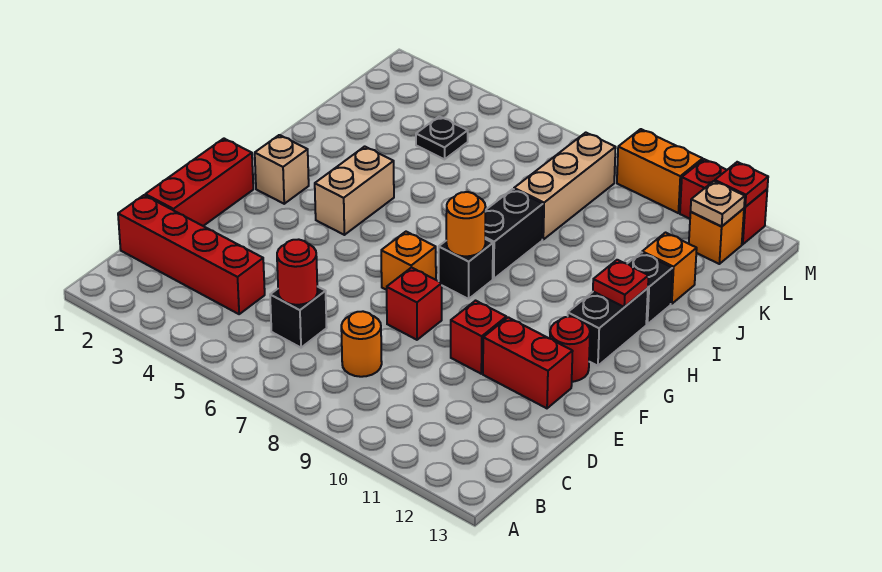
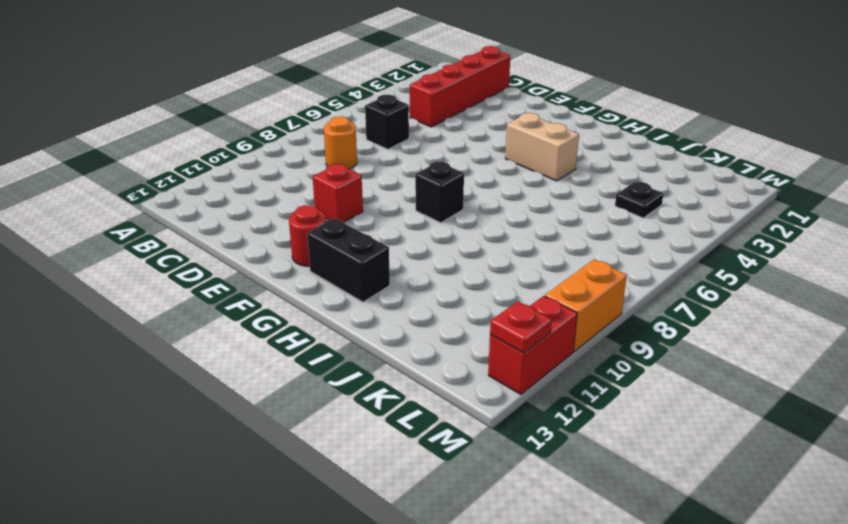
none -> red brick D1:F1 level 1
none -> red brick E8 level 1
none -> red brick E11:E12 level 1

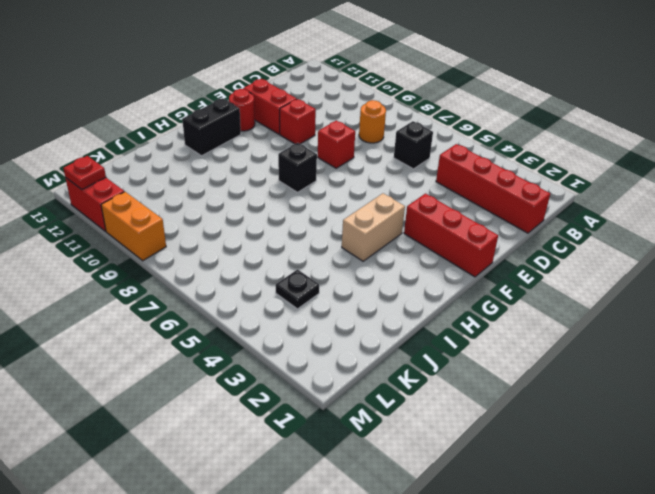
red brick F1:F3 level 1 -> red brick D1:F1 level 1
none -> orange brick F7 level 1
none -> tan brick G2 level 1
none -> black brick H8:I8 level 1

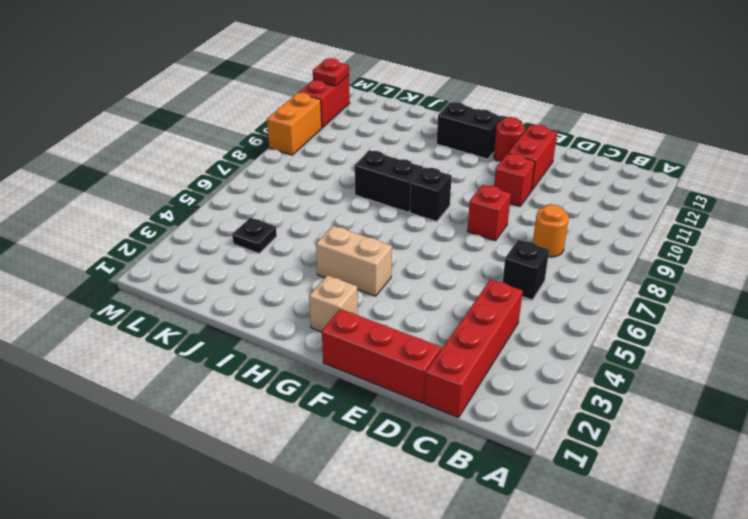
none -> orange brick F7 level 1
none -> black brick I12 level 1
none -> tan brick J8:L8 level 1

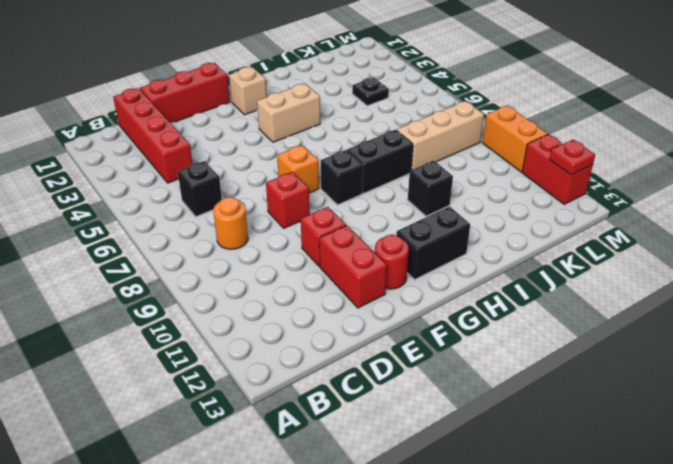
black brick I10 level 1 -> black brick I12 level 1
none -> orange brick J12 level 1
none -> orange brick L12 level 1
none -> red round brick C6 level 2

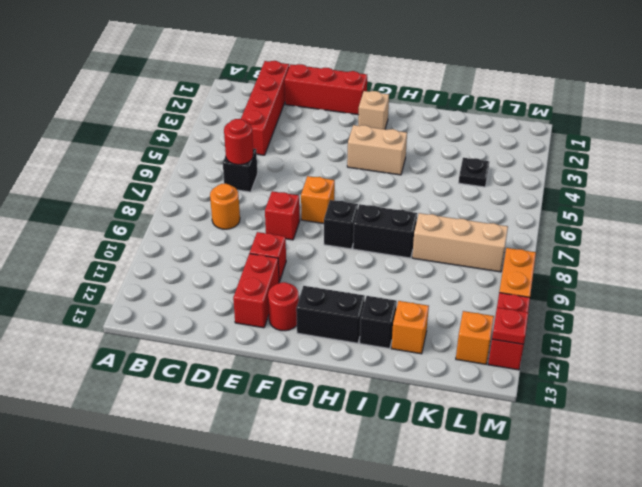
none -> orange round brick G8 level 2
none -> red plate H12 level 2
none -> tan plate L12 level 2

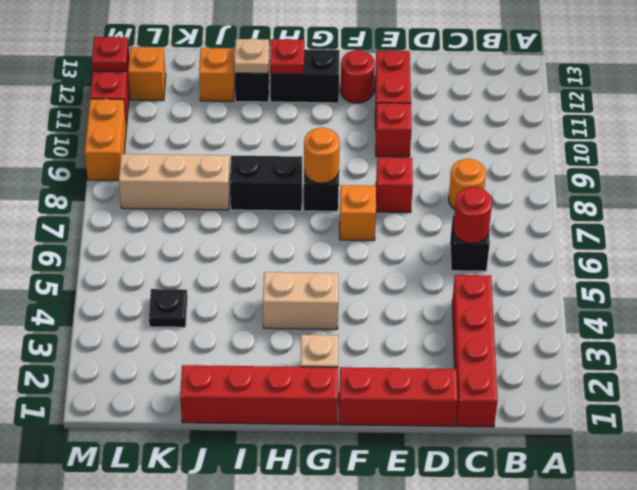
red brick G1:J1 level 1 -> none
tan plate I12 level 2 -> tan plate L12 level 2

